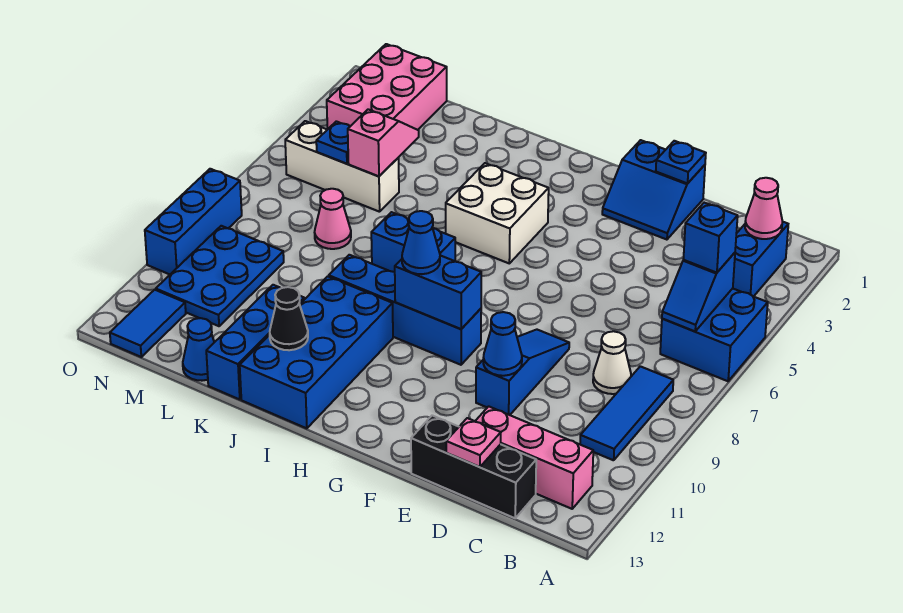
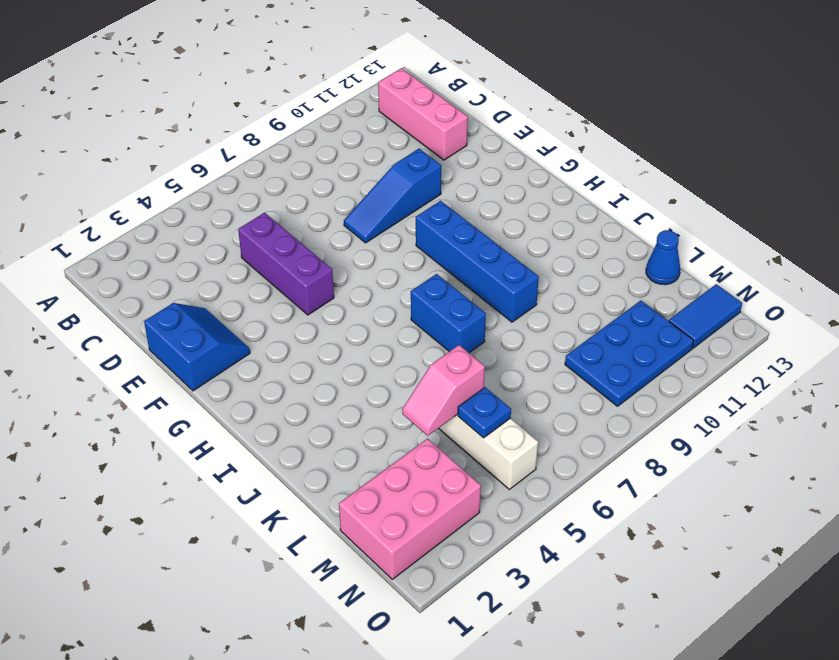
purple brick D5:F5 level 1 -> none
none -> blue brick A5:B6 level 1
none -> blue brick B2:B3 level 1
none -> blue tile B8:B10 level 1
none -> white cone C8 level 1

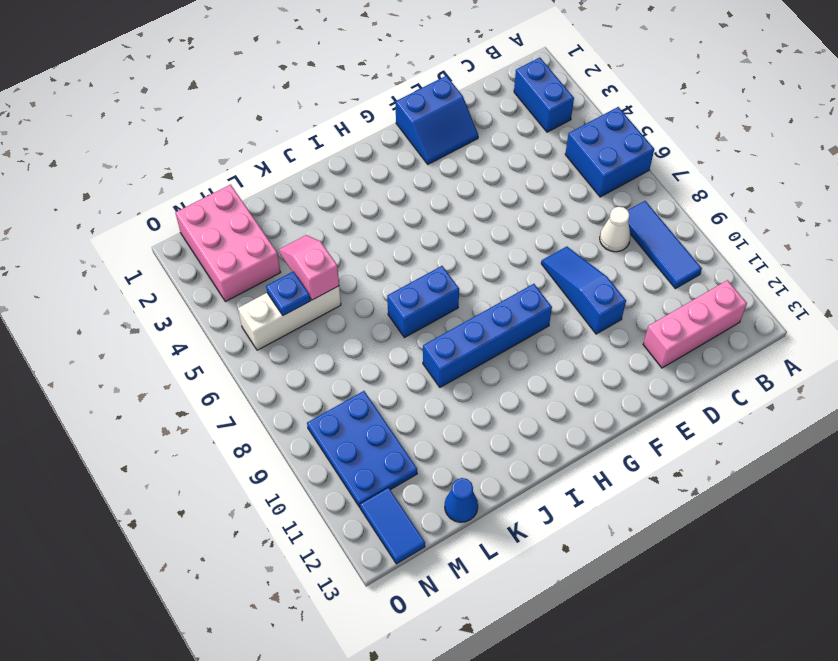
none -> black brick C13:E13 level 1
none -> white brick H4:I5 level 1
none -> blue brick I10:J13 level 1
none -> blue brick K11:K13 level 1

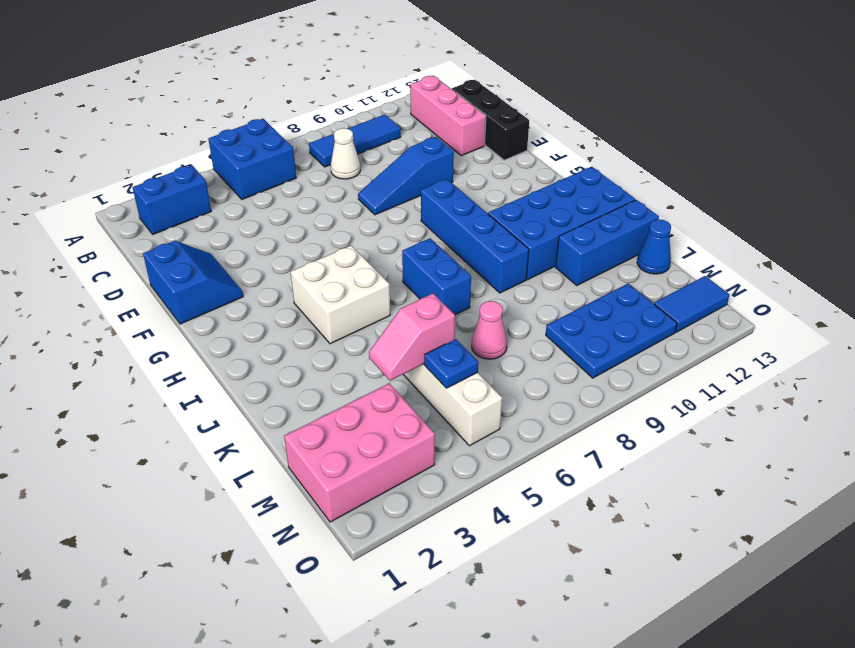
none -> blue brick O8:O10 level 1
none -> pink cone B2 level 2
none -> blue slope B5:B6 level 2 top 5
none -> pink plate D13 level 2

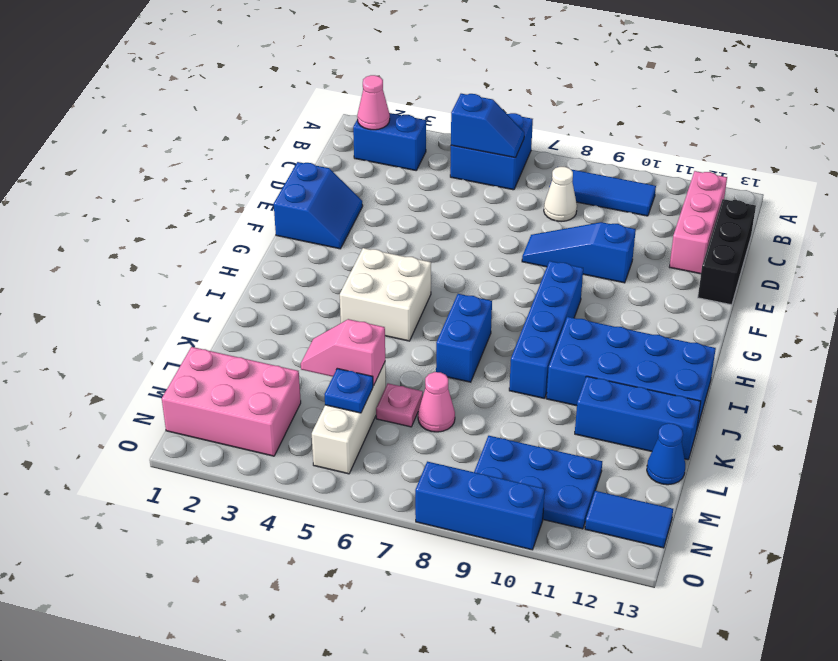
pink plate L6 level 1 -> pink plate D13 level 2
none -> blue plate E1 level 2
none -> blue cone E10 level 2
none -> blue brick G9:H9 level 2
none -> black cone J12 level 2

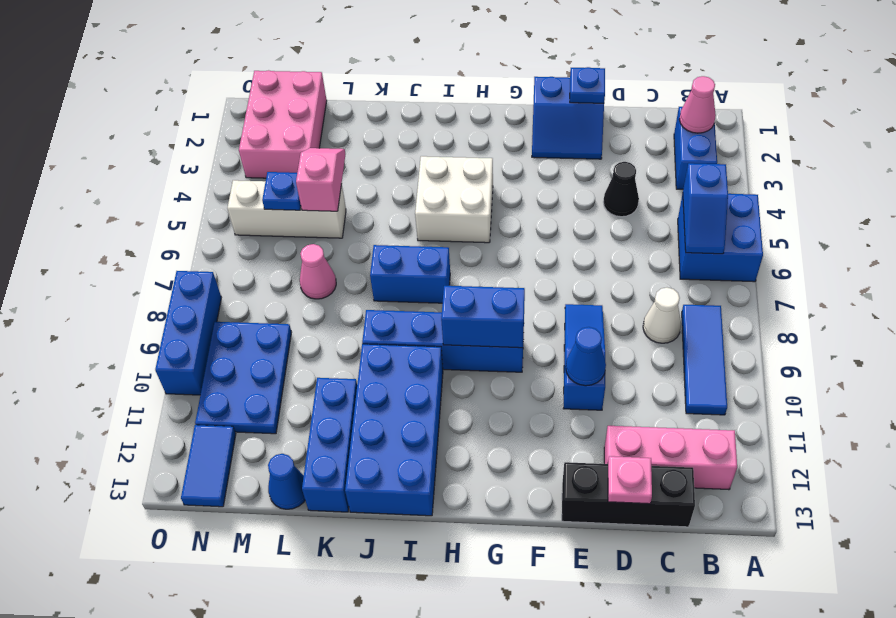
black cone D4 level 1 -> black cone J12 level 2
none -> blue brick B5 level 3
none -> blue cone H9 level 3

